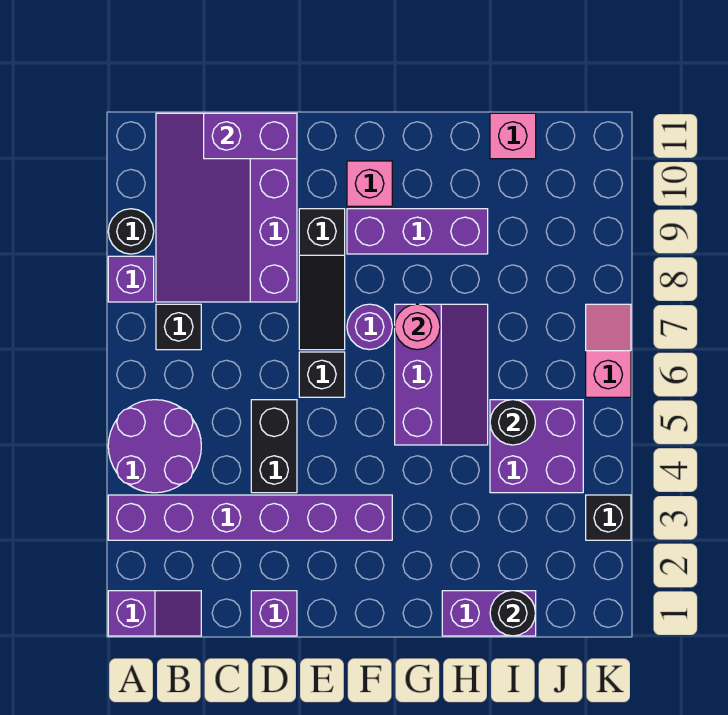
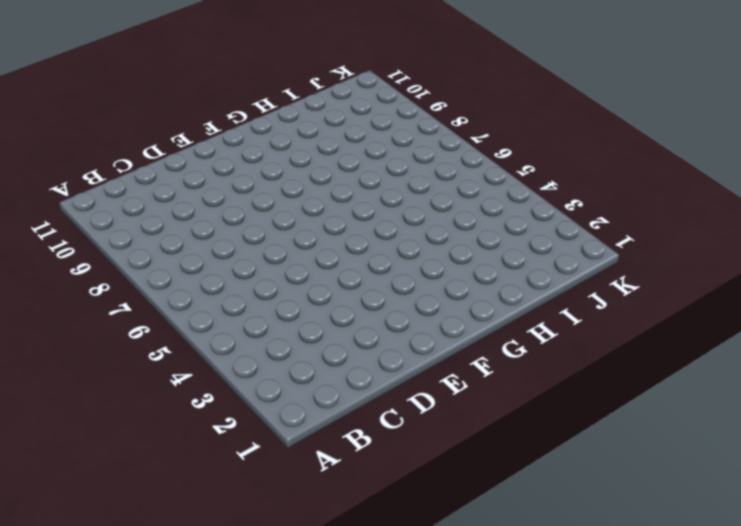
none -> purple slope A1:B1 level 1 top A
none -> purple brick A3:F3 level 1
none -> purple round brick A4:B5 level 1

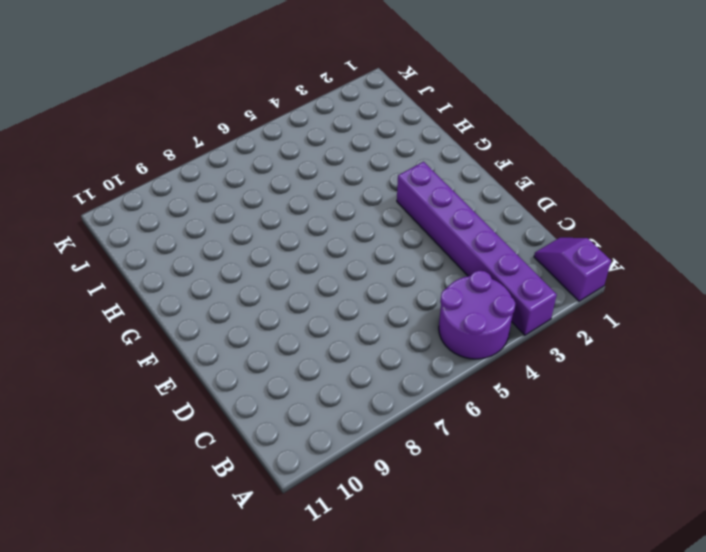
none -> purple brick A8 level 1
none -> black round brick A9 level 1
none -> black brick B7 level 1

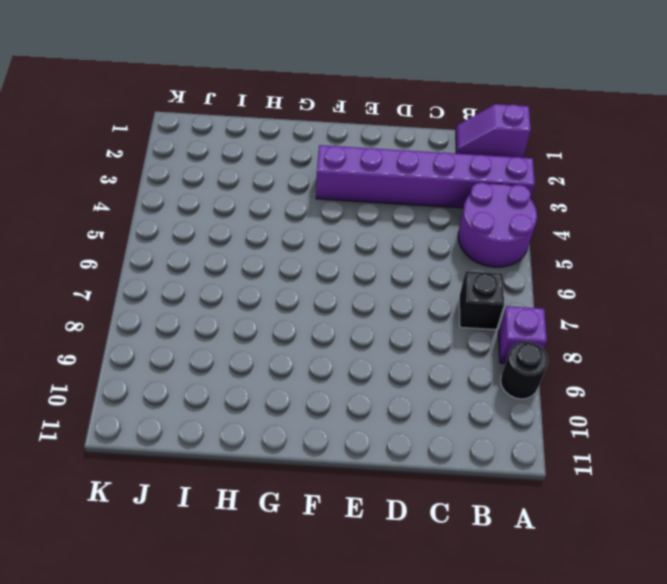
none -> purple slope B8:D11 level 1 top D
none -> purple brick D1 level 1
none -> black brick D4:D5 level 1

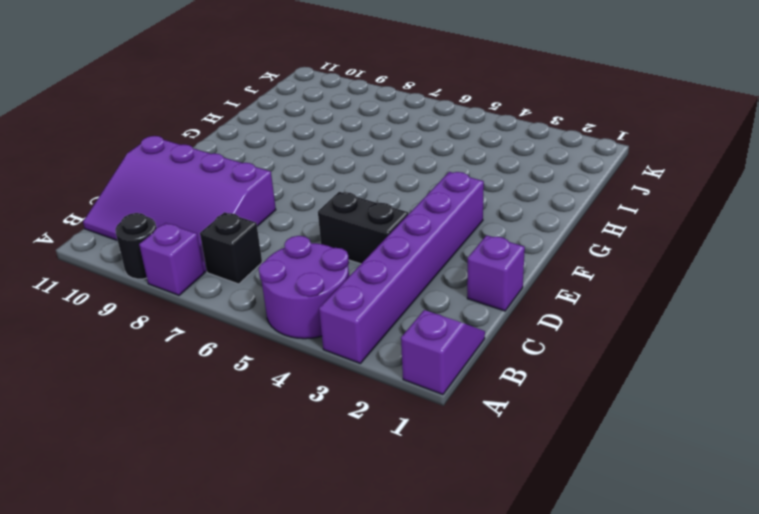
none -> black brick E6 level 1
none -> black slope E7:E9 level 1 top 9
none -> purple round brick F7 level 1

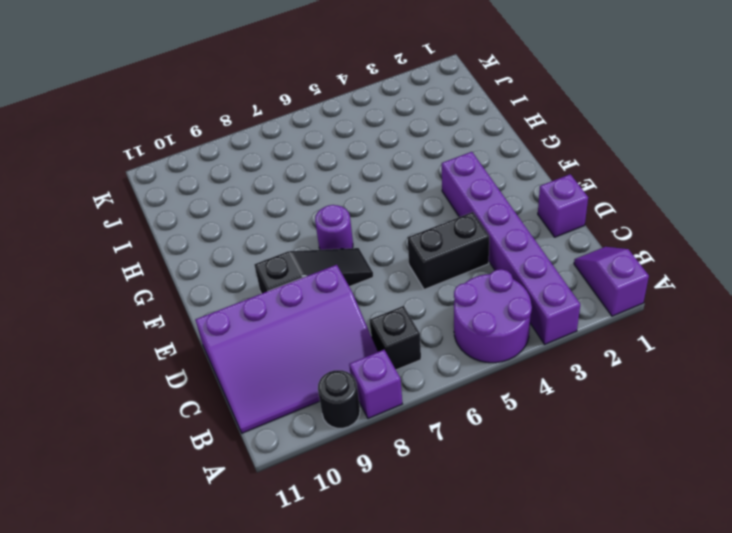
none -> black brick E6 level 1
none -> purple brick F9:H9 level 1
none -> pink brick F10 level 1

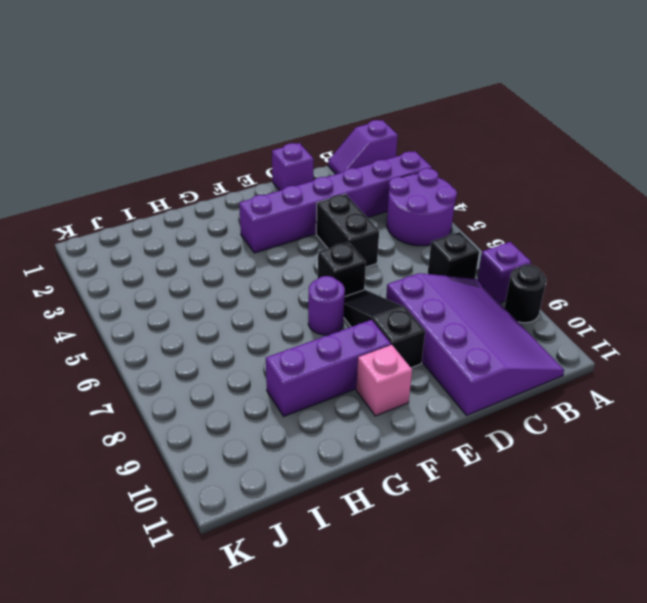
none -> purple slope G5:H7 level 1 top G
none -> purple brick H1:I1 level 1
none -> purple brick I4:J5 level 1

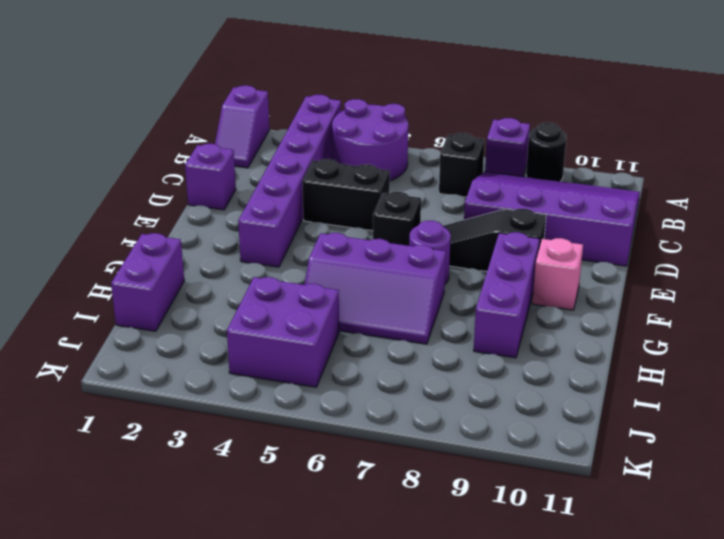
none -> pink brick I11 level 1
none -> black brick K3 level 1
none -> pink slope K6:K7 level 1 top 6

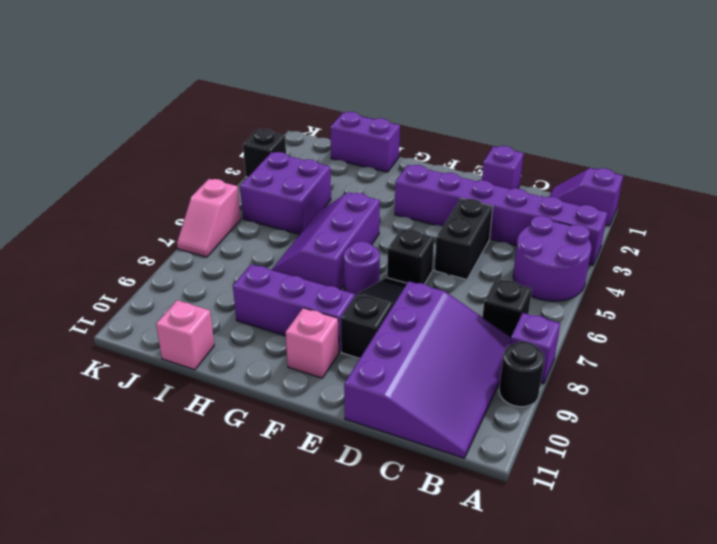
none -> purple brick C11:D11 level 2
none -> pink round brick G7 level 2
none -> black round brick I1 level 2

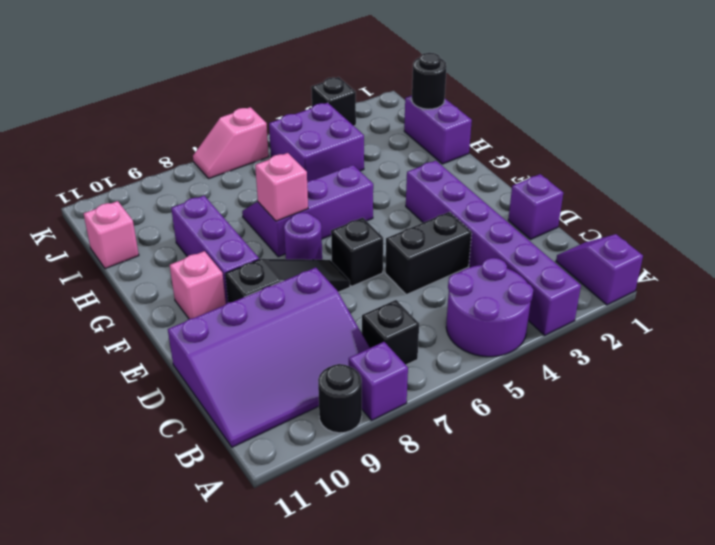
pink brick G7 level 2 -> pink round brick G7 level 2
none -> purple brick C11:D11 level 2
none -> black round brick I5 level 2

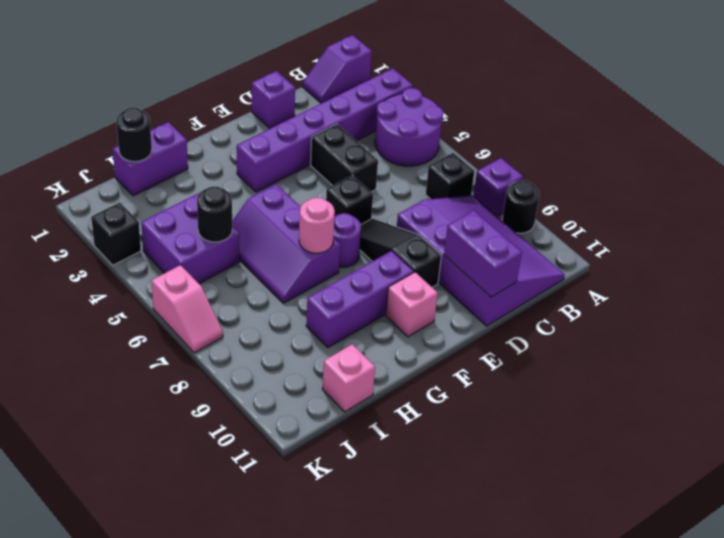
purple brick D10:D11 level 2 -> purple brick C11:D11 level 2

